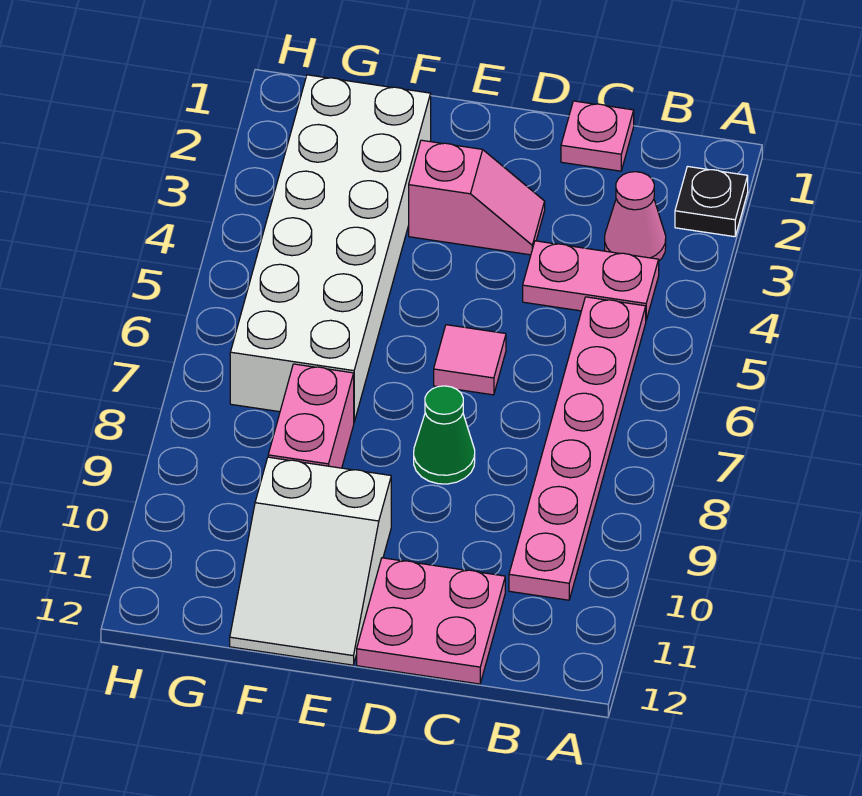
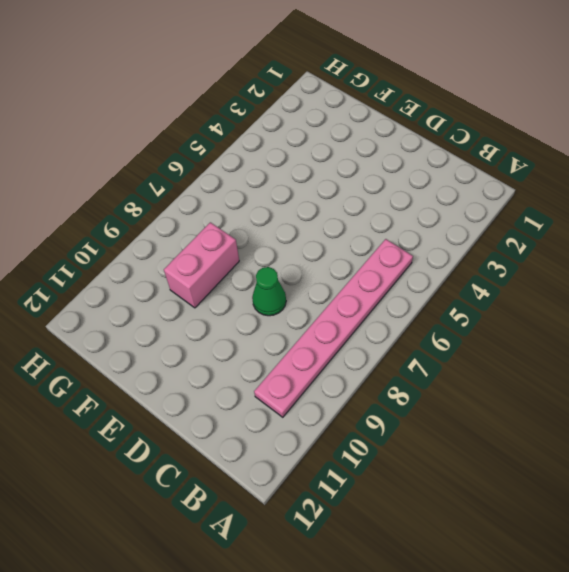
none -> black plate A2 level 1
none -> pink cone B3 level 1
none -> pink plate B4:C4 level 1

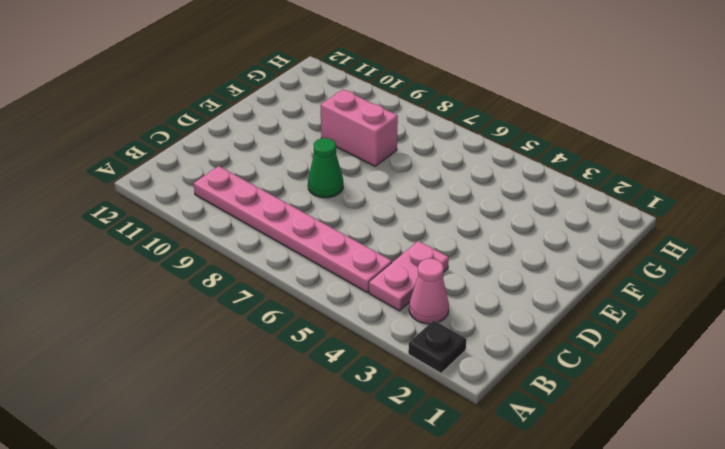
none -> pink plate C1 level 1
none -> pink plate C11:D12 level 1
none -> pink slope D3:E3 level 1 top E

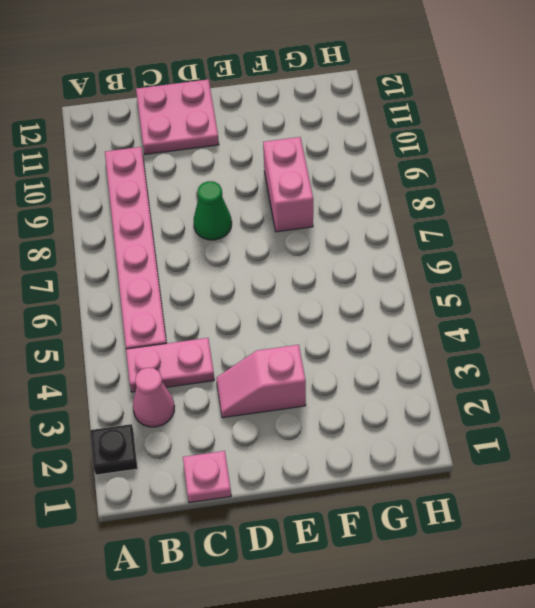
none -> pink tile D6 level 1
none -> white slope E10:F12 level 1 top 10
none -> white brick F2:G7 level 1

